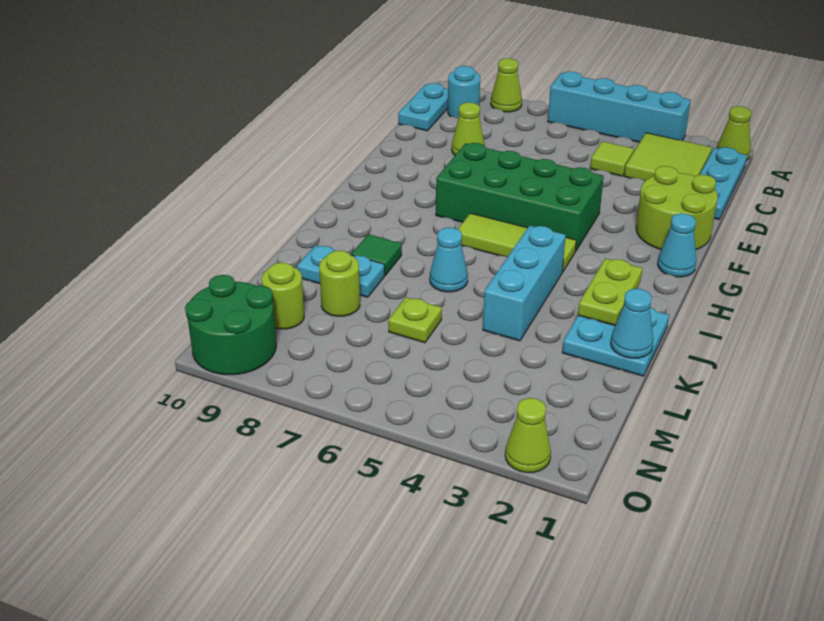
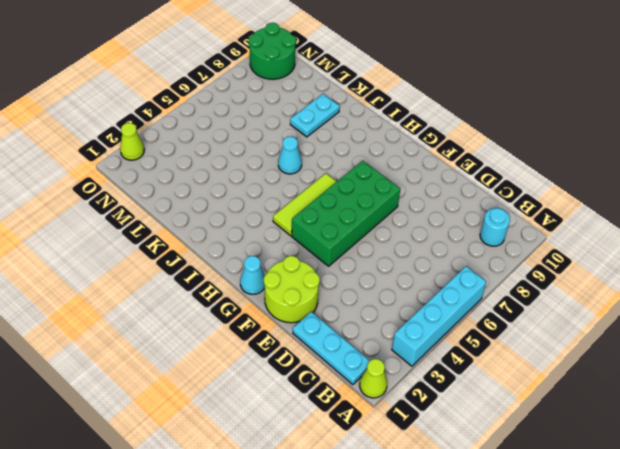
none -> lime cone A8 level 1
none -> lime tile B2:C3 level 1
none -> cyan plate B10:C10 level 1

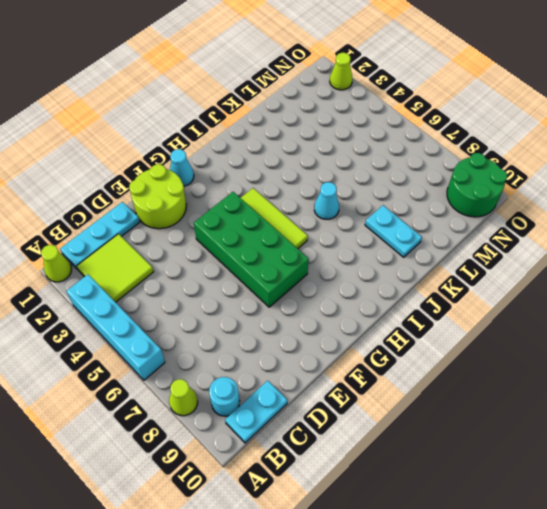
none -> lime tile C4 level 1
none -> lime cone D8 level 1
none -> cyan brick I4:K4 level 1

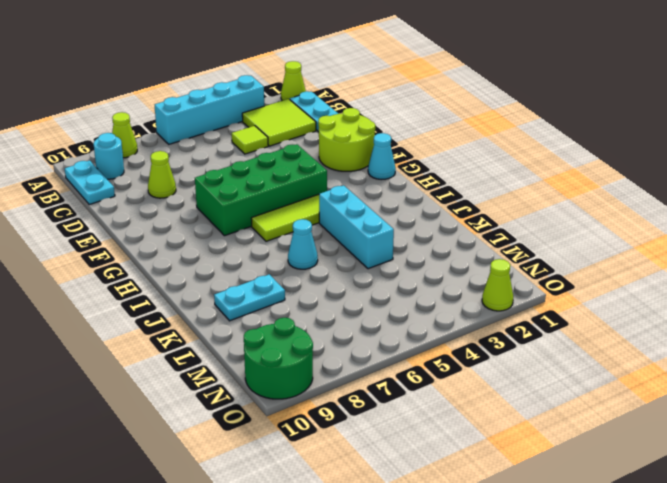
none -> cyan plate J1:K2 level 1
none -> green tile J8 level 1
none -> lime plate L6 level 1

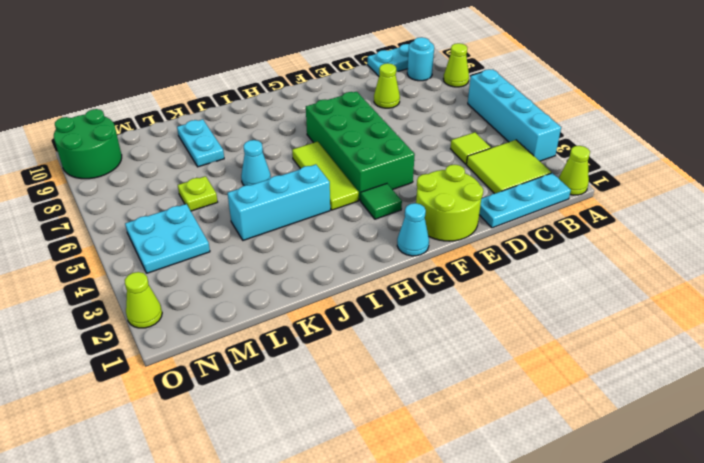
green tile G3 level 1 -> green tile J8 level 1
cyan plate M4:N5 level 1 -> cyan plate J1:K2 level 1
none -> lime round brick L8 level 1
none -> lime round brick M9 level 1
none -> lime plate I2:J2 level 2

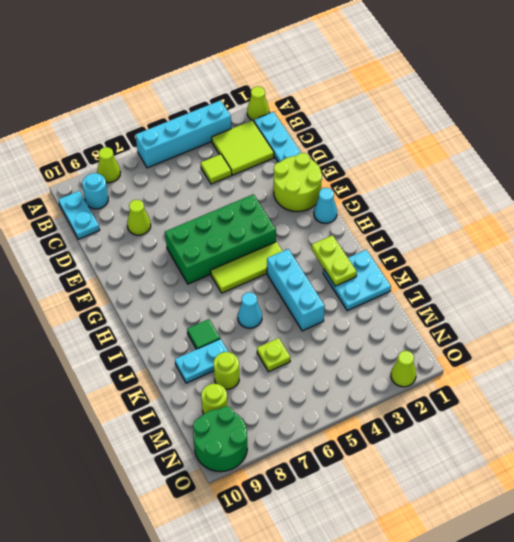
none -> cyan cone K1 level 2

